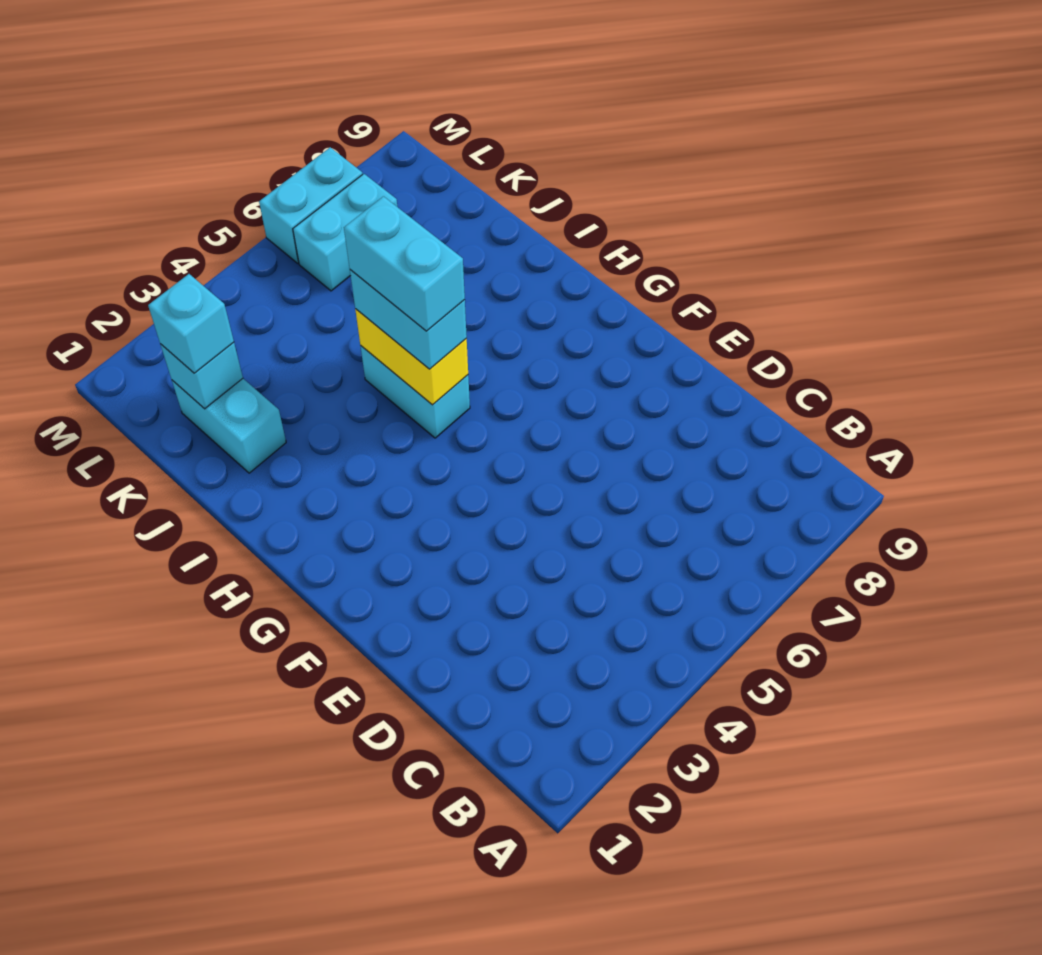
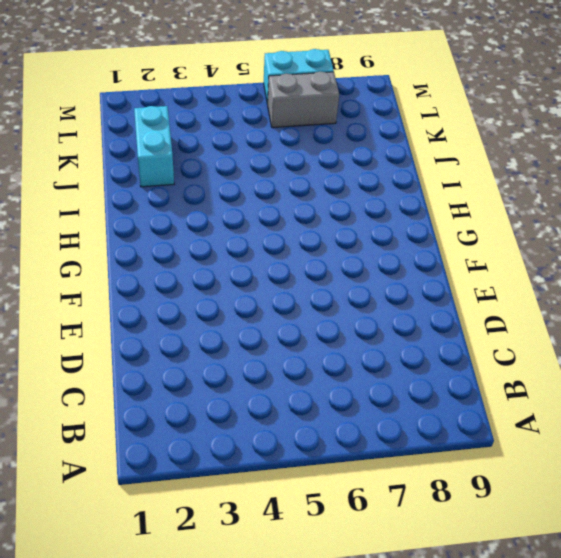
grey brick L6:L7 level 1 -> cyan brick L6:L7 level 1
none -> cyan brick H5:I5 level 1
none -> yellow brick H5:I5 level 2

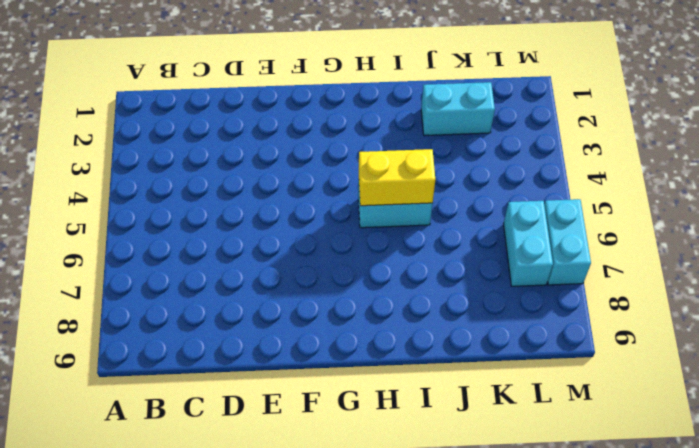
none -> cyan brick K2 level 2
none -> cyan brick H5:I5 level 3

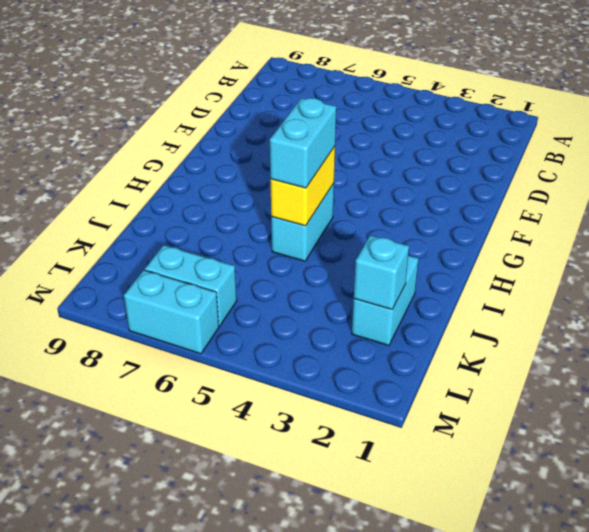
none -> cyan brick K2 level 3
none -> cyan brick H5:I5 level 4

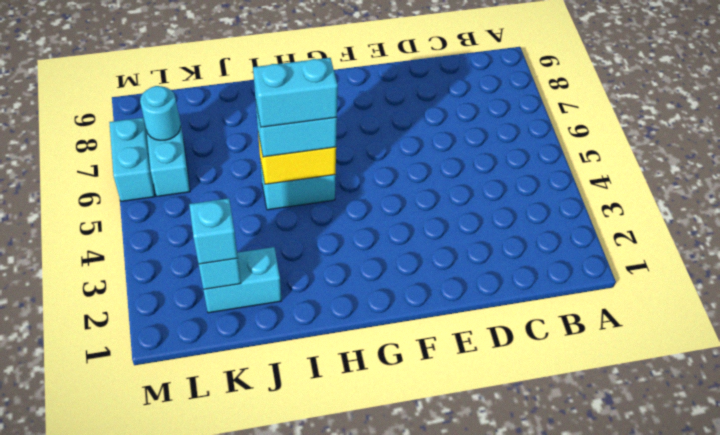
cyan round brick L7 level 2 -> none

